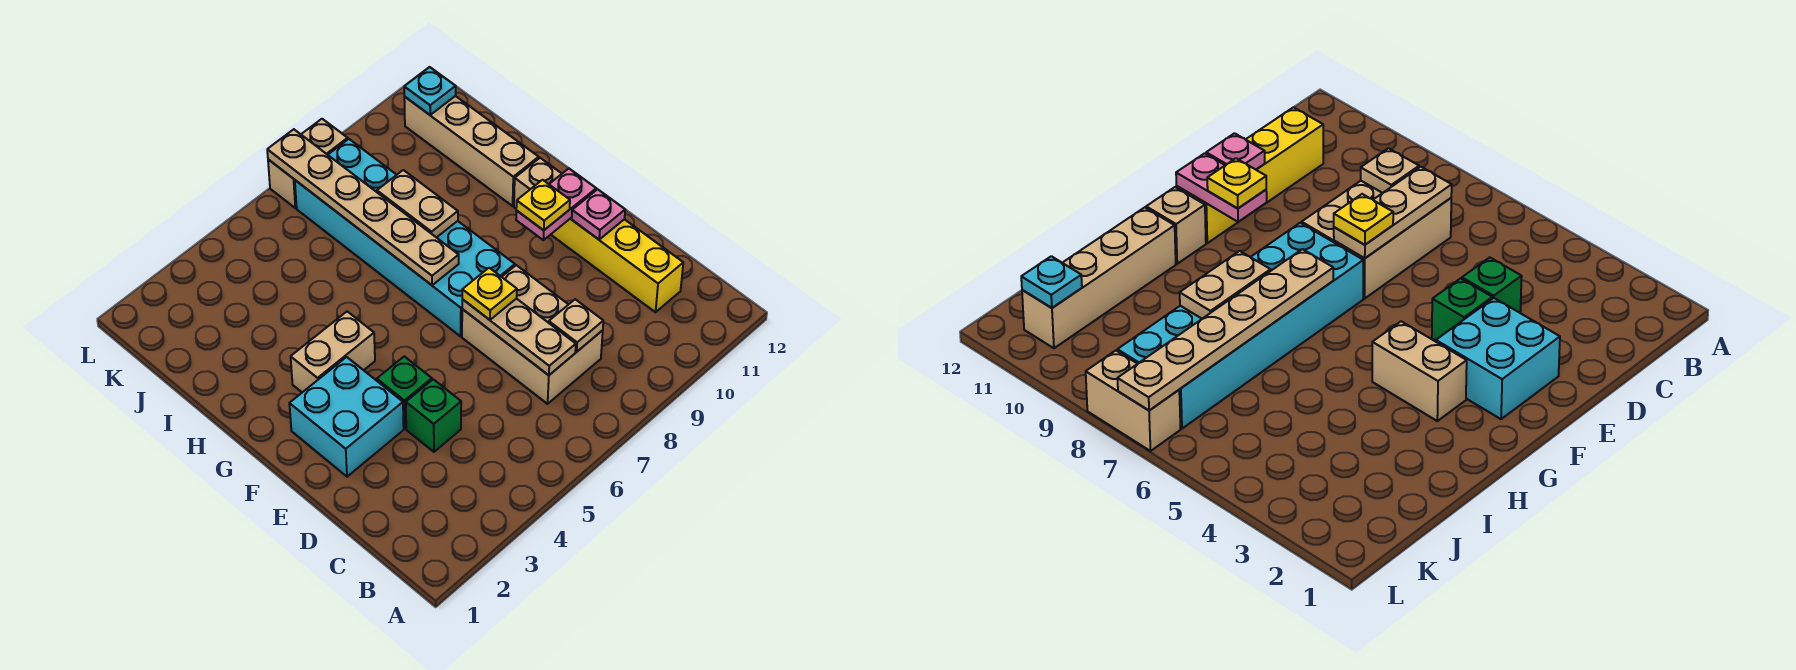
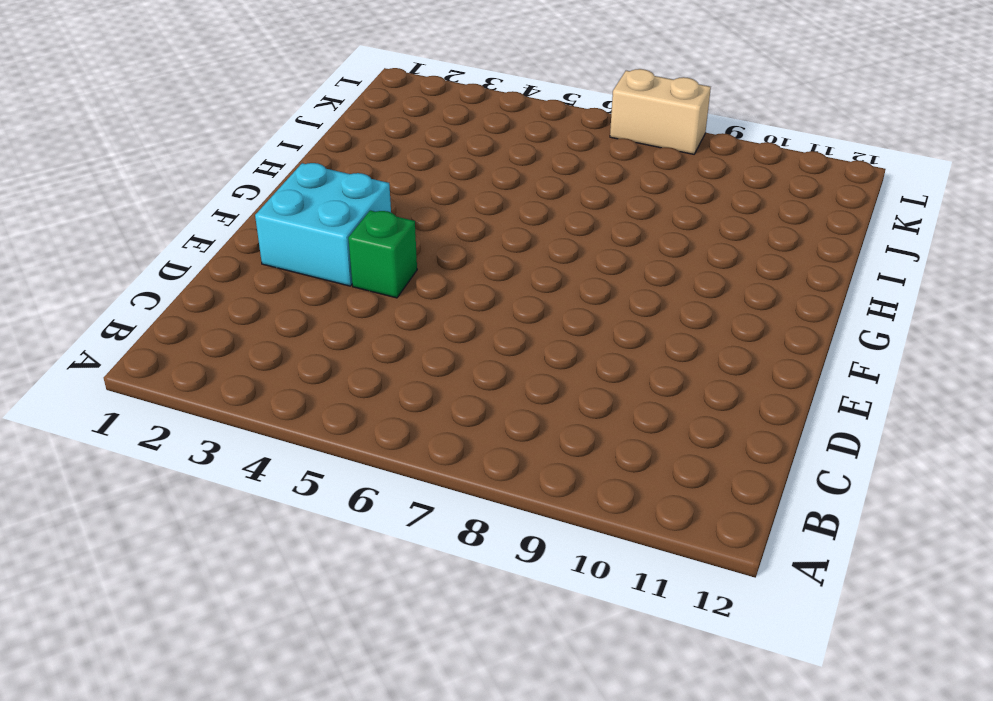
none -> tan brick C7:E8 level 1
none -> yellow brick C11:F11 level 1
none -> green brick D4 level 1

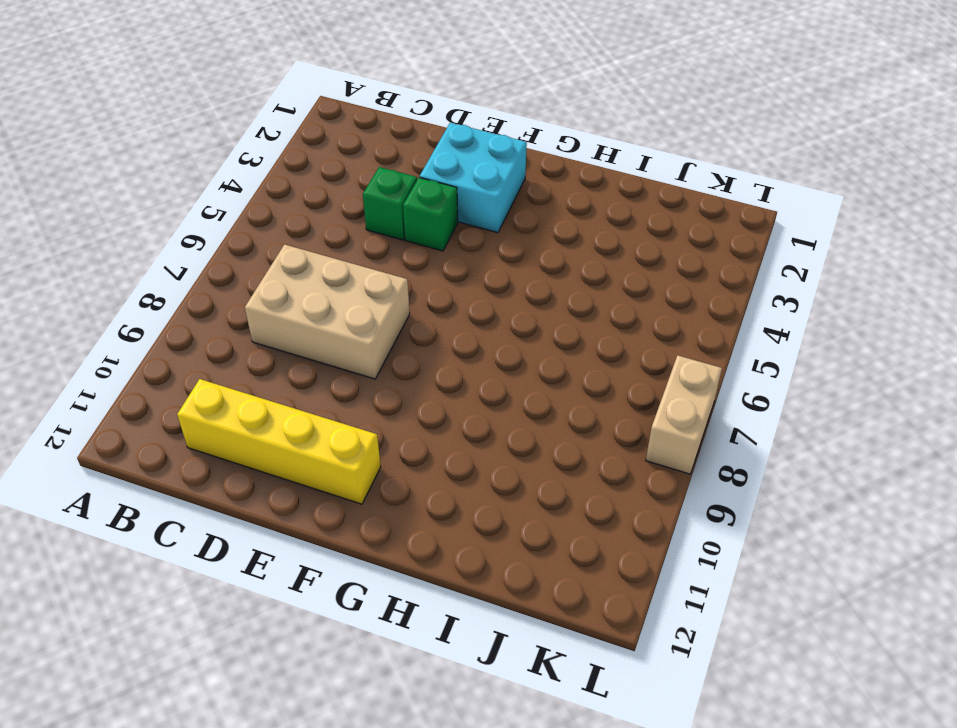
none -> cyan brick F7:K8 level 1
none -> tan brick G3:G4 level 1
none -> tan brick G11 level 1

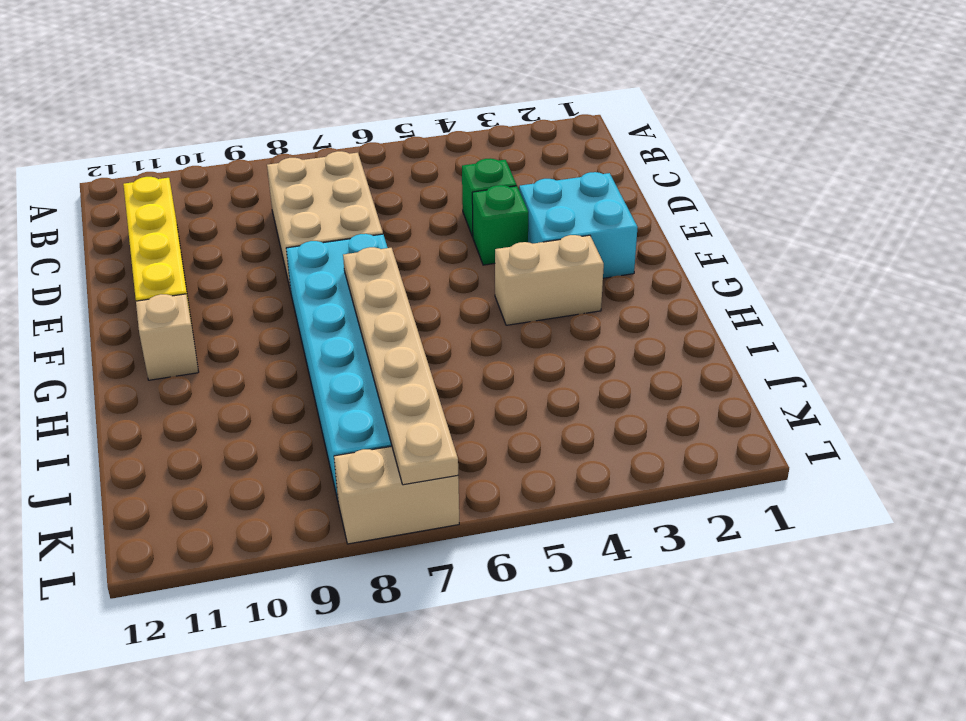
none -> tan brick H11:K11 level 1
none -> tan plate C7:E7 level 2
none -> tan plate C8 level 2

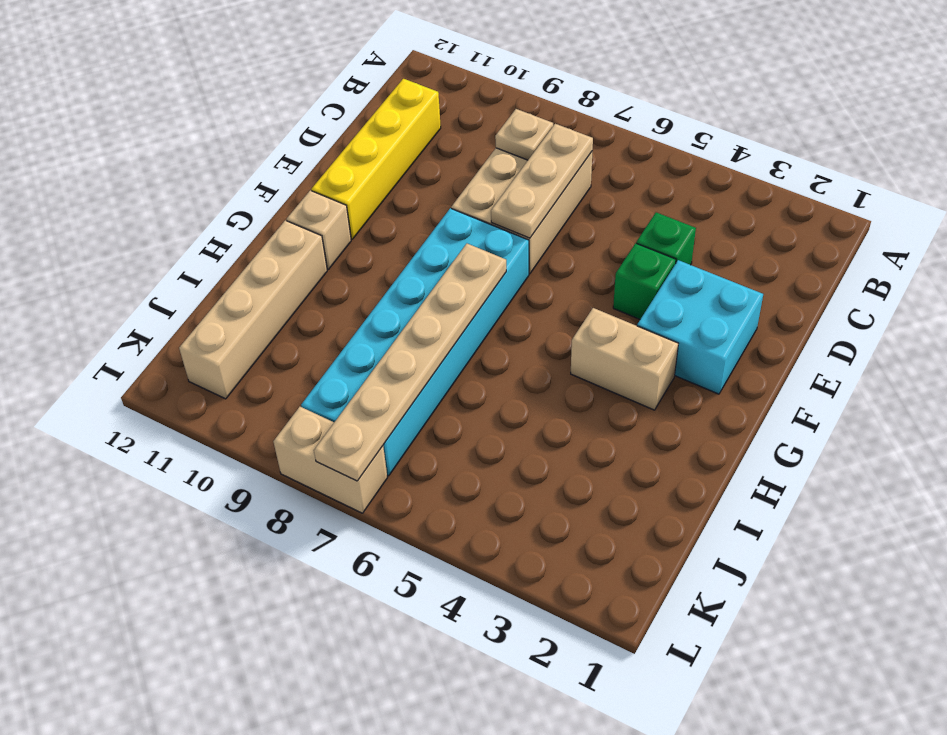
none -> pink plate E11 level 2
none -> pink plate F10:F11 level 2
none -> tan plate H8:I8 level 2

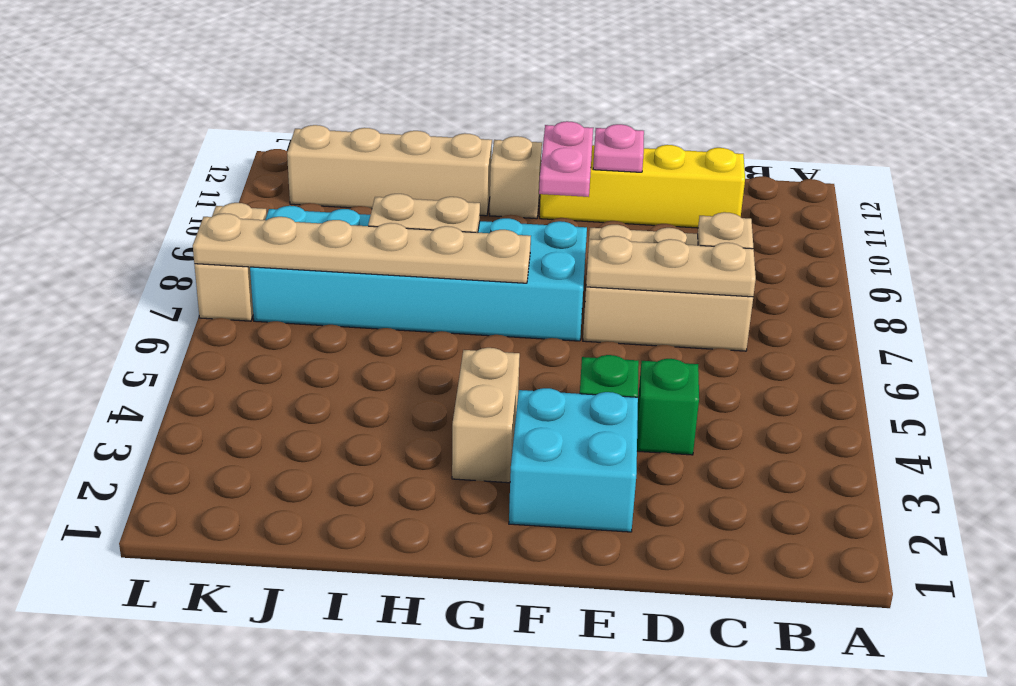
none -> cyan plate K11 level 2
none -> yellow plate E7 level 3
none -> yellow plate F10 level 3

